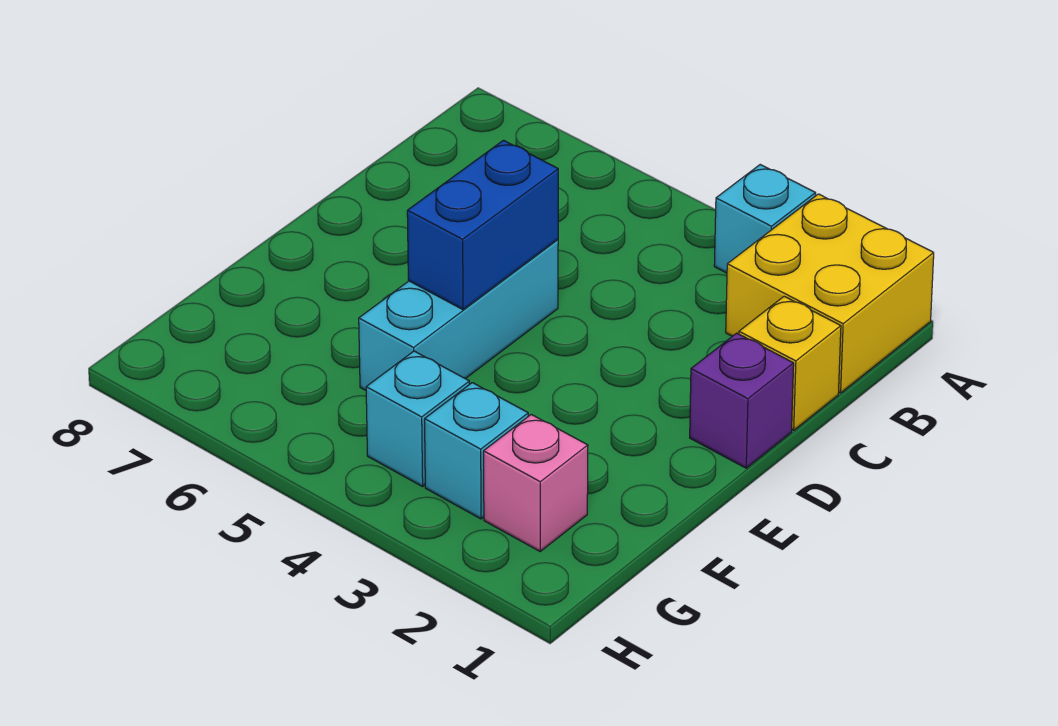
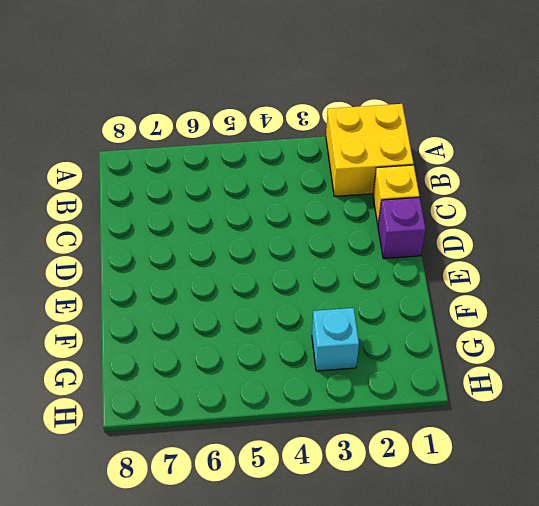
none -> cyan brick A3 level 1
none -> cyan brick D5:F5 level 1

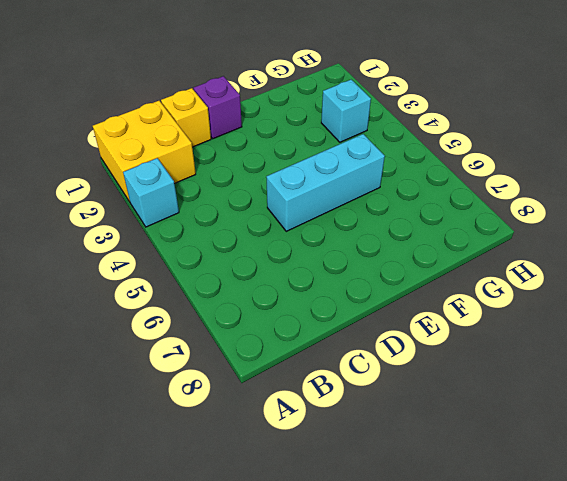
none -> pink brick G2 level 1
none -> cyan brick G4 level 1

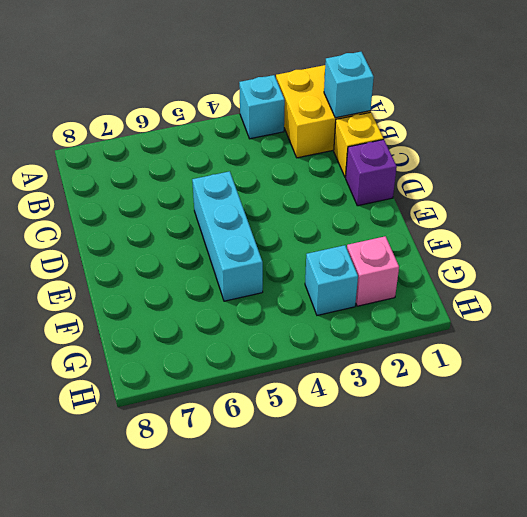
cyan brick B1 level 2 -> cyan brick G4 level 1
none -> blue brick D5:E5 level 2

